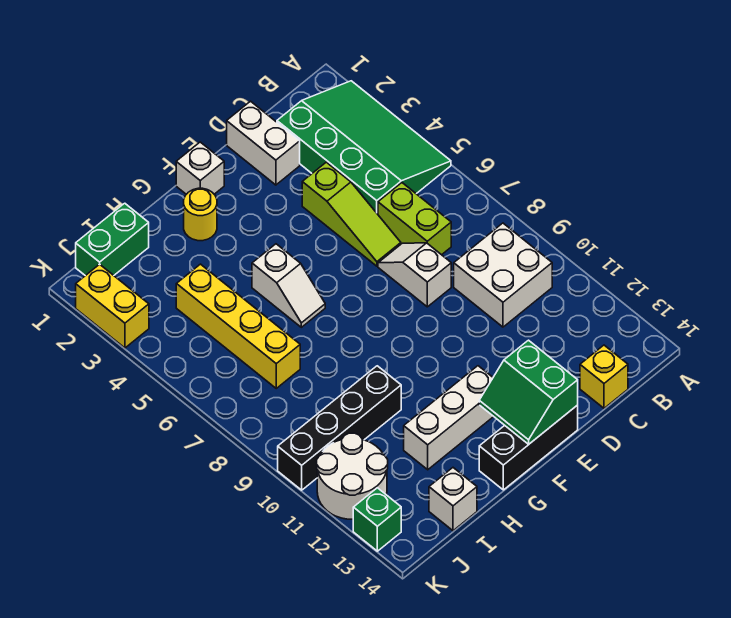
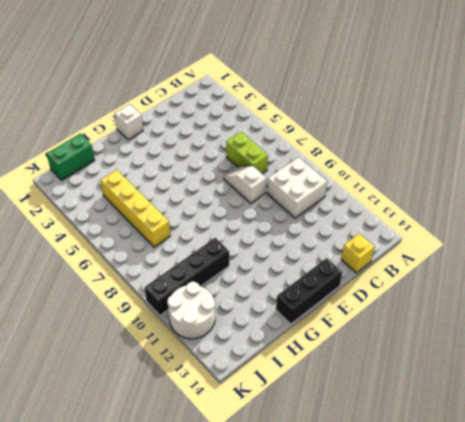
none -> green slope A2:C5 level 1 top C
none -> white brick D1:D2 level 1
none -> lime slope D4:D6 level 1 top 4

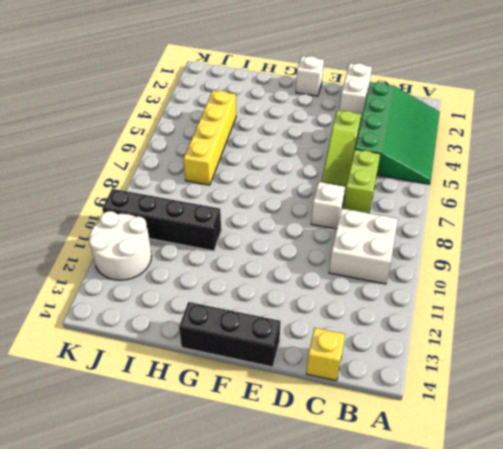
none -> white brick F12:H12 level 1
none -> yellow round brick G2 level 1
none -> white slope G5:G6 level 1 top 5

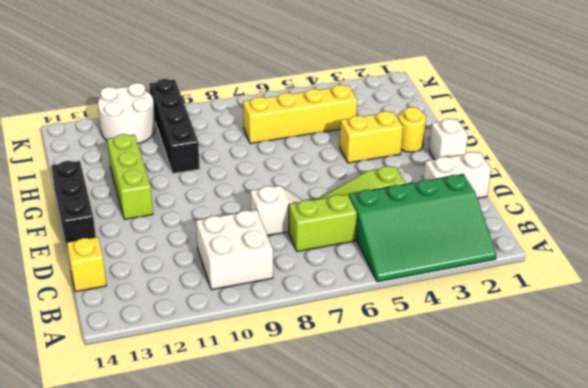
lime brick F12:H12 level 1 -> white brick F12:H12 level 1
yellow brick G3:G4 level 1 -> yellow brick K2:K3 level 1
none -> white slope G5:G6 level 1 top 5
none -> green brick I1:J1 level 1
none -> white brick I14 level 1

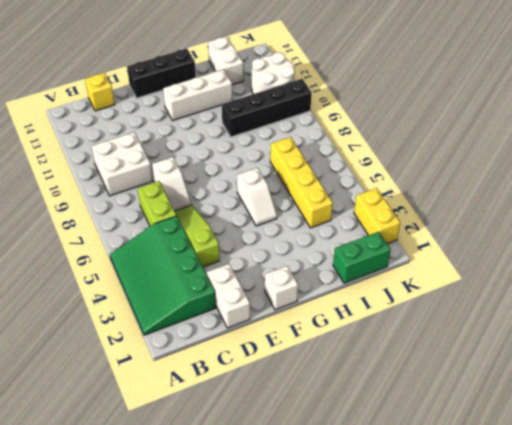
white slope G5:G6 level 1 top 6 -> white slope G5:G6 level 1 top 5
white brick I13:I14 level 1 -> white brick I14 level 1
none -> yellow round brick G2 level 1
none -> green brick K13 level 1
none -> green slope E13:F14 level 2 top E

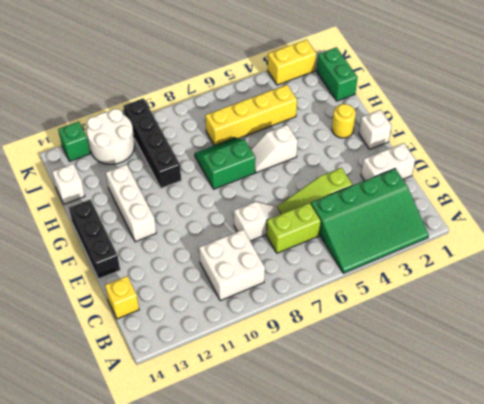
green slope G7:H8 level 1 top G -> green slope E13:F14 level 2 top E

